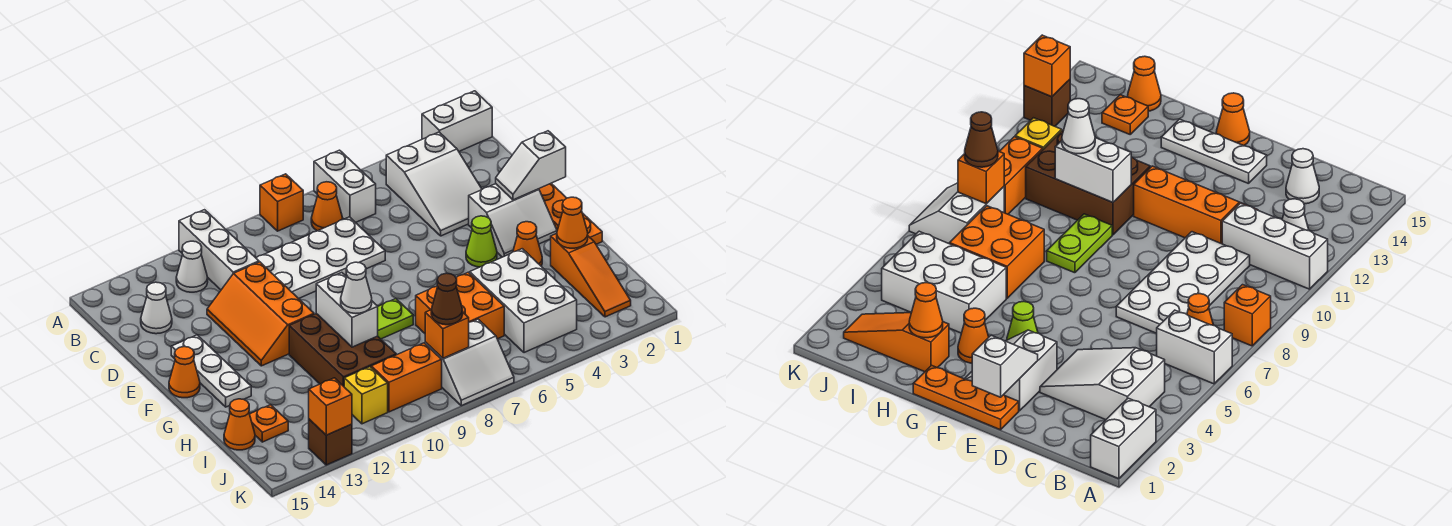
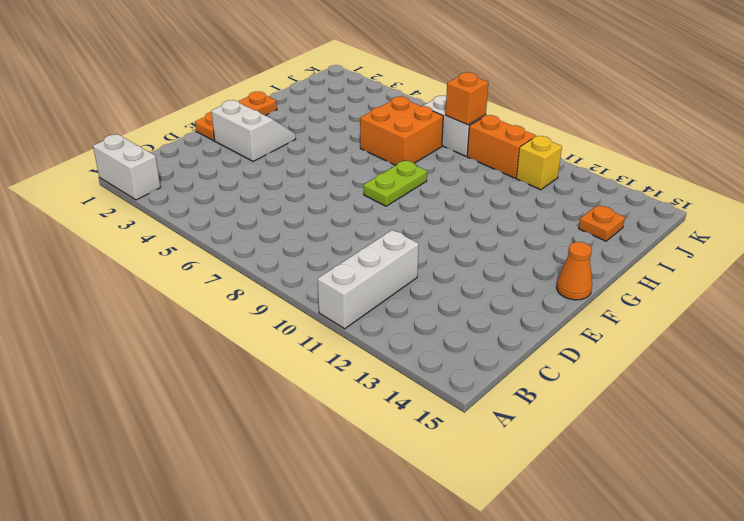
lime plate F8:G8 level 1 -> lime plate G8:G9 level 1
none -> white brick A6:B6 level 1
none -> orange brick A8 level 1
none -> white slope B3:D4 level 1 top B
none -> orange cone B7 level 1

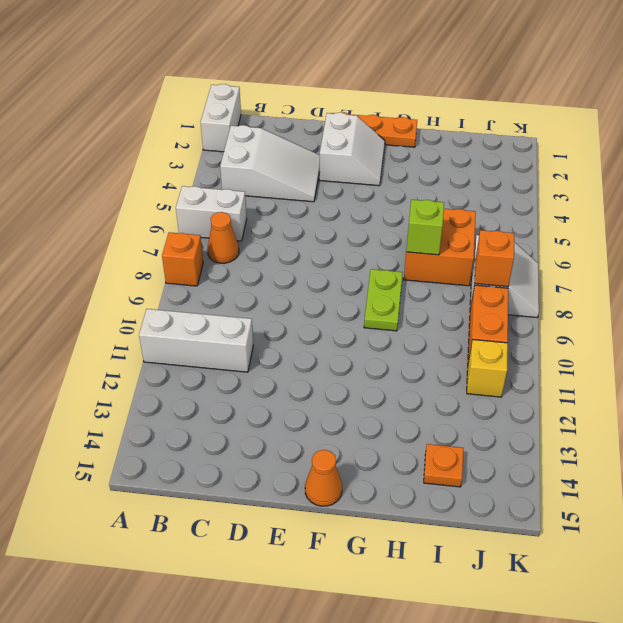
lime brick H7 level 2 -> none
none -> white cone B12 level 1
none -> white plate C7:D10 level 1
none -> white cone C14 level 1
none -> orange slope D11:F12 level 1 top 11

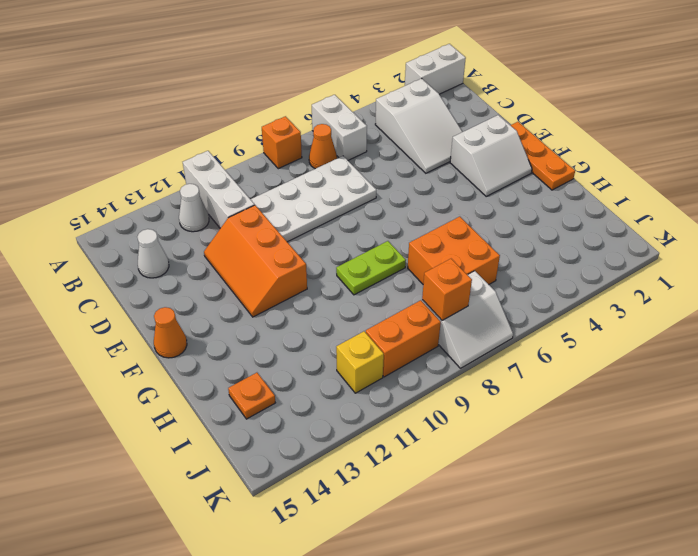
none -> white plate E14:G14 level 1
none -> lime cone F4 level 1
none -> orange cone G3 level 1
none -> brown brick G10:I11 level 1

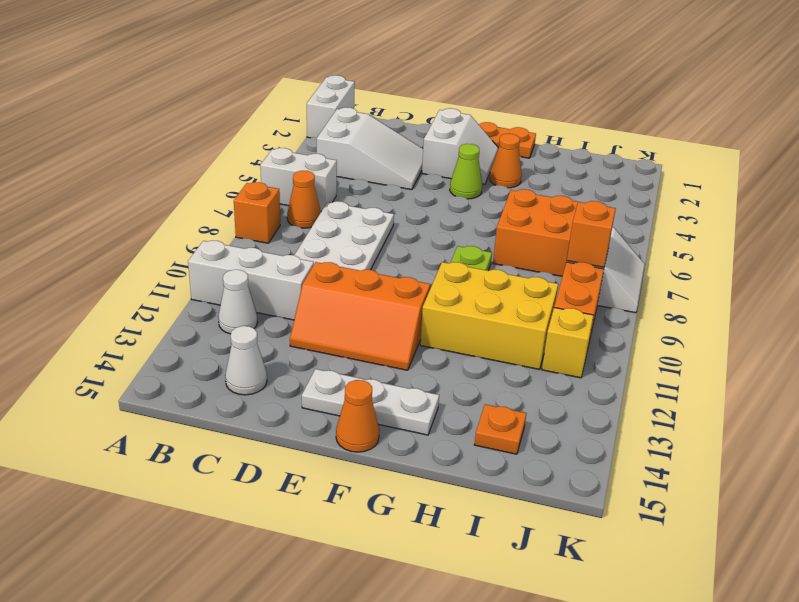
yellow brick G10:I11 level 1 -> brown brick G10:I11 level 1
none -> orange slope H2:J2 level 1 top H
none -> white brick H4:J5 level 1
none -> orange cone I15 level 1
none -> brown brick K13 level 1

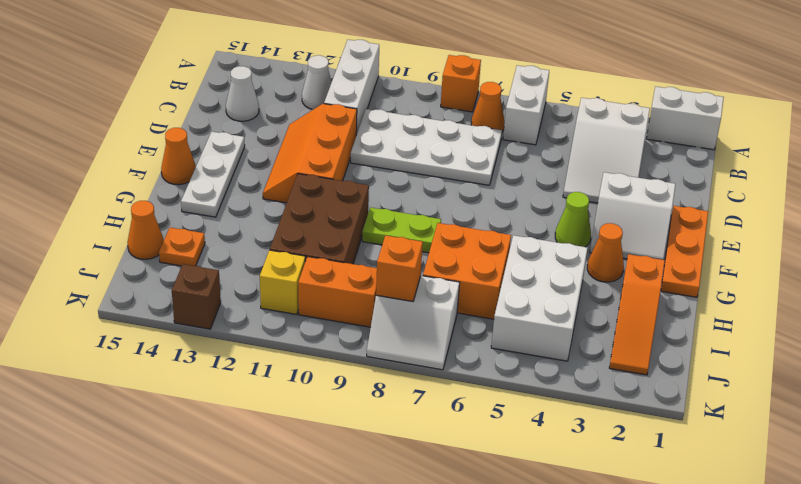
none -> white slope E1:E2 level 2 top 1
none -> white brick G10:H10 level 2
none -> orange cone H2 level 2
none -> orange brick K13 level 2

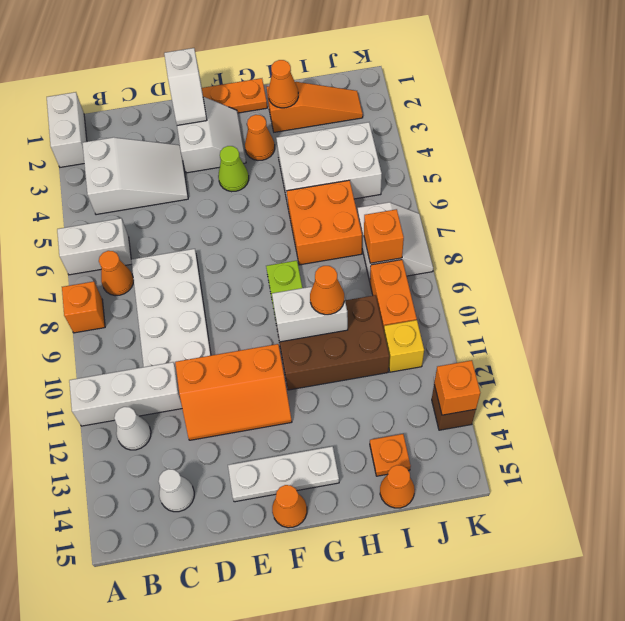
orange cone H10 level 3 -> white cone H10 level 3
none -> brown cone J8 level 3

